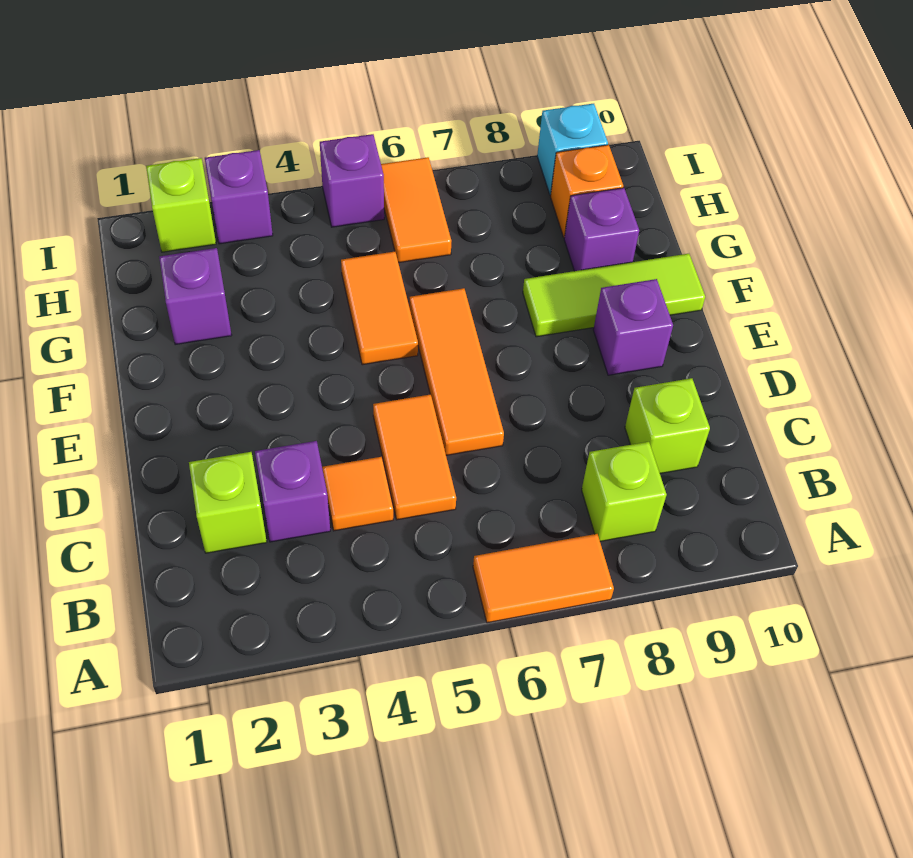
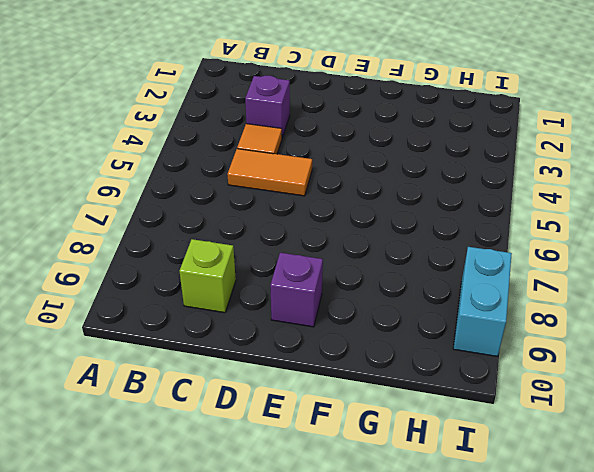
cyan brick I8:I9 level 1 -> cyan brick I9 level 1
none -> orange tile A6:A7 level 1
none -> lime brick B8 level 1
none -> lime brick C2 level 1

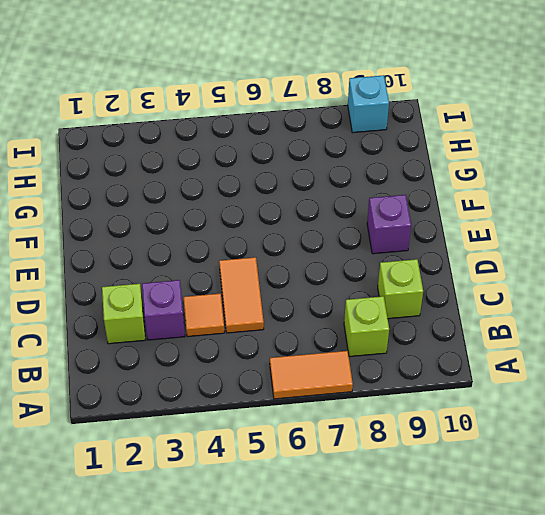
none -> orange tile D6:F6 level 1
none -> orange tile F5:G5 level 1
none -> lime tile F8:F10 level 1

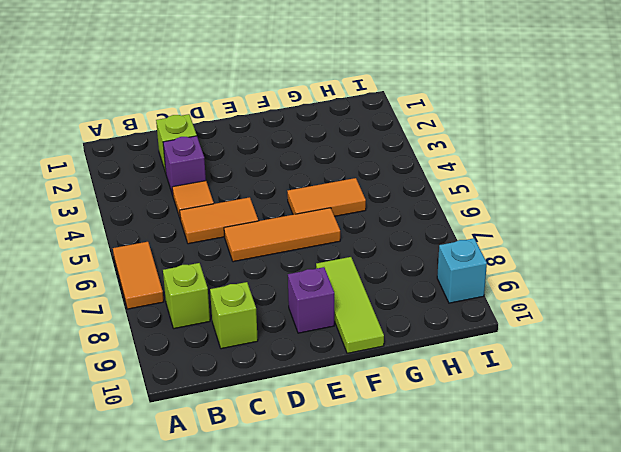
none -> purple brick G2 level 1
none -> purple brick G9 level 1
none -> orange tile H6:I6 level 1

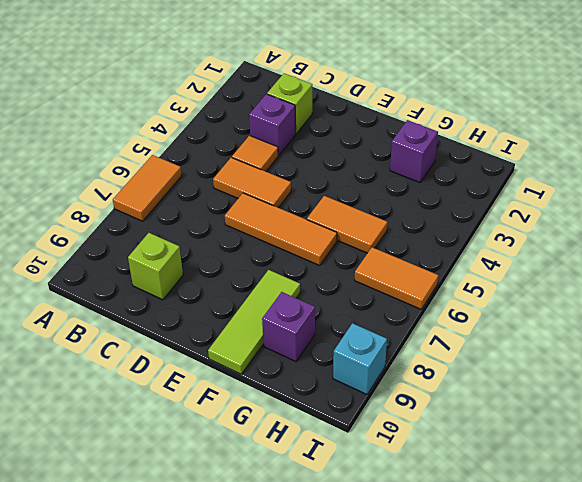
none -> lime brick B8 level 1
none -> purple brick E9 level 1
none -> orange brick H9 level 1

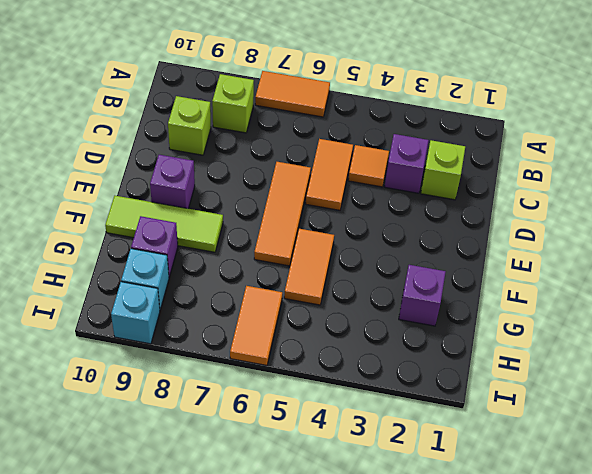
cyan brick H9 level 1 -> orange brick H9 level 1
none -> lime brick I2 level 1
none -> purple brick I3 level 1
none -> purple brick I5 level 1

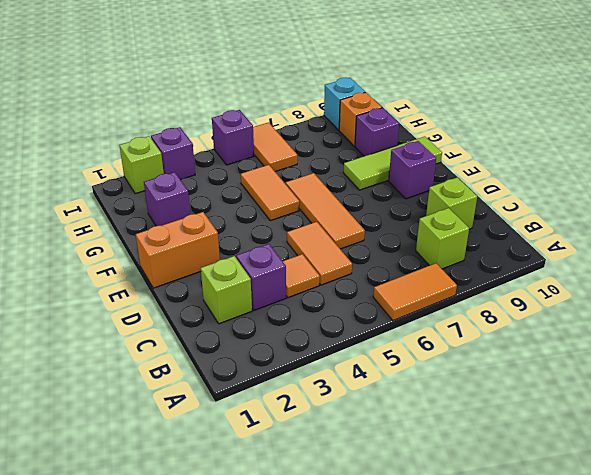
orange brick E1:E2 level 1 -> none

